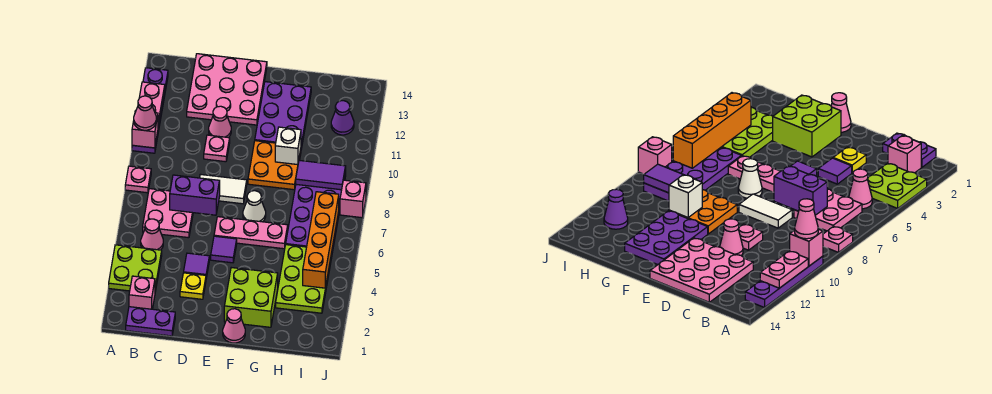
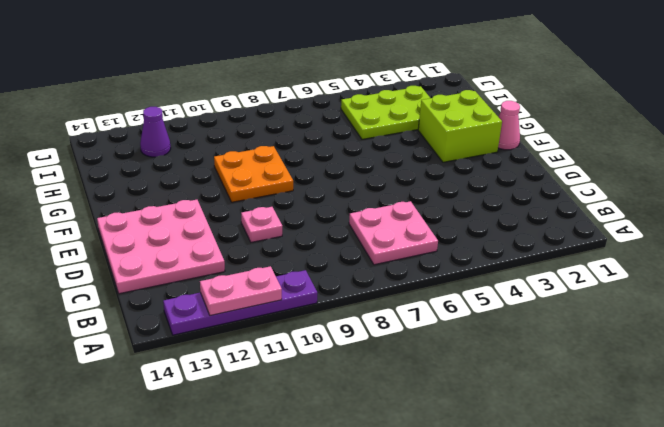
none -> lime plate A3:B4 level 1
none -> pink plate A8 level 1
none -> purple plate B1:C1 level 1
none -> pink brick B2 level 1

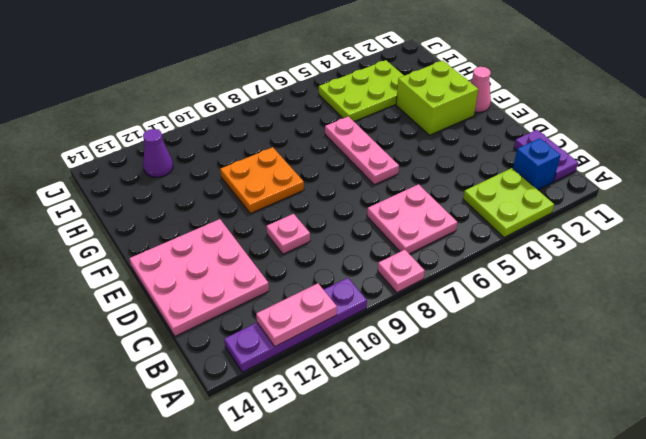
blue brick B2 level 1 -> pink brick B2 level 1
none -> pink cone B5 level 1
none -> yellow plate D3 level 1
none -> purple tile D4 level 1
none -> white tile D8:E8 level 1

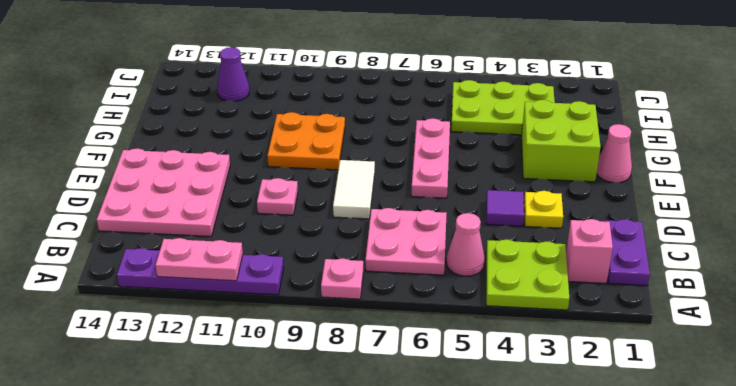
none -> pink cone D11 level 1
none -> purple tile E5 level 1
none -> white cone F7 level 1
none -> purple plate F11:G13 level 1

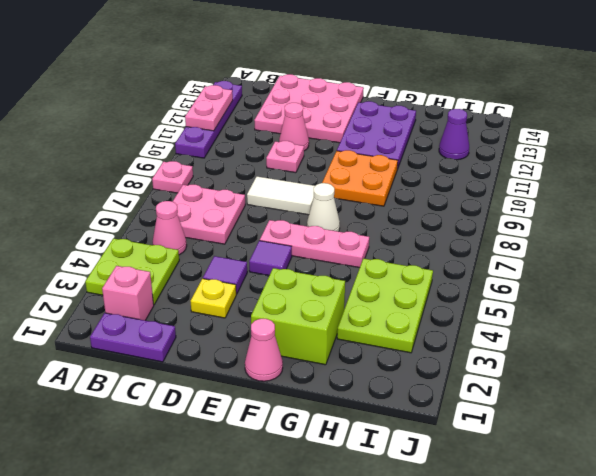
none -> purple plate H6:I9 level 1
none -> pink brick J8 level 1
none -> pink brick A10 level 2
none -> purple brick C7:D7 level 2

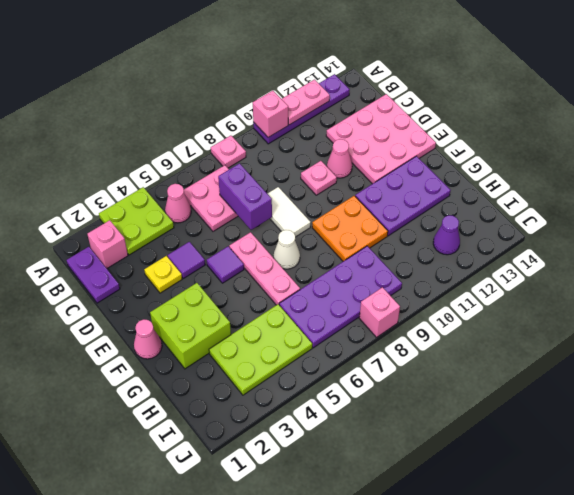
none -> white brick G10 level 2
none -> purple tile H9:I9 level 2
none -> orange brick I4:I7 level 2
none -> pink cone A10 level 3

